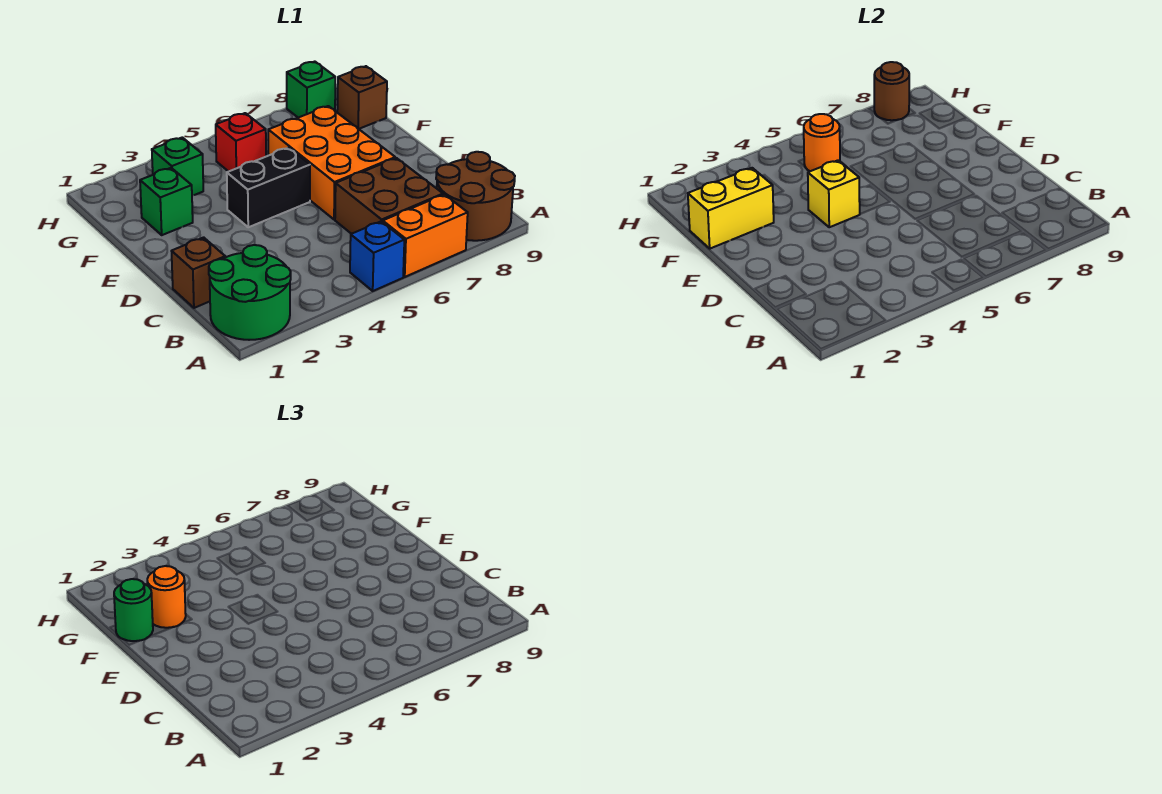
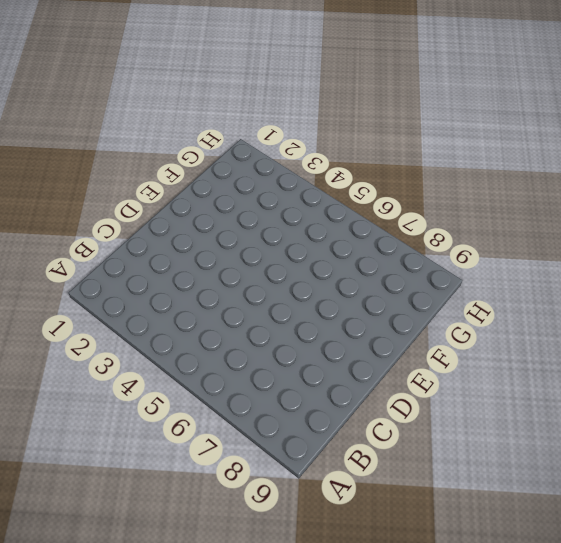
none -> green round brick A1:B2 level 1
none -> blue brick A5 level 1
none -> orange brick A6:A7 level 1

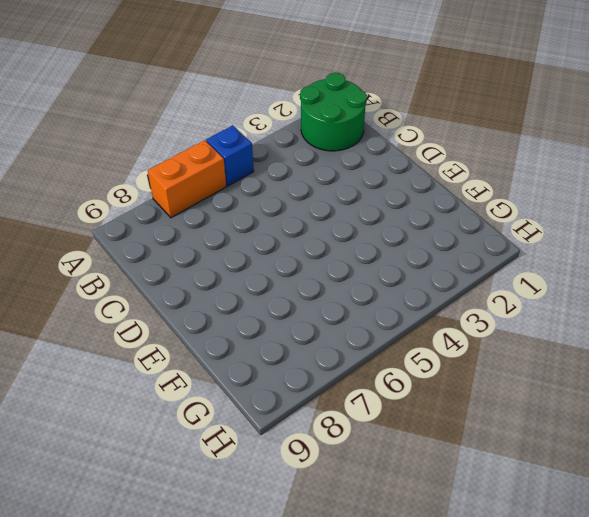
none -> brown round brick A8:B9 level 1
none -> brown brick B6:C7 level 1
none -> brown brick C1 level 1

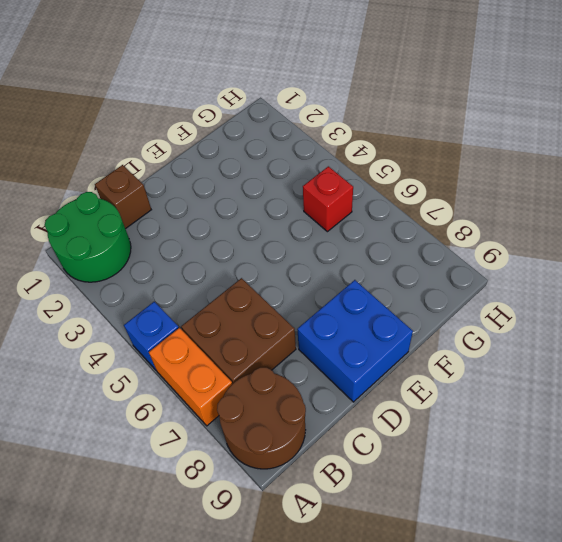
blue brick D8:E9 level 1 -> none
none -> orange brick D6:F7 level 1
none -> black brick E4:E5 level 1
none -> green brick F2 level 1

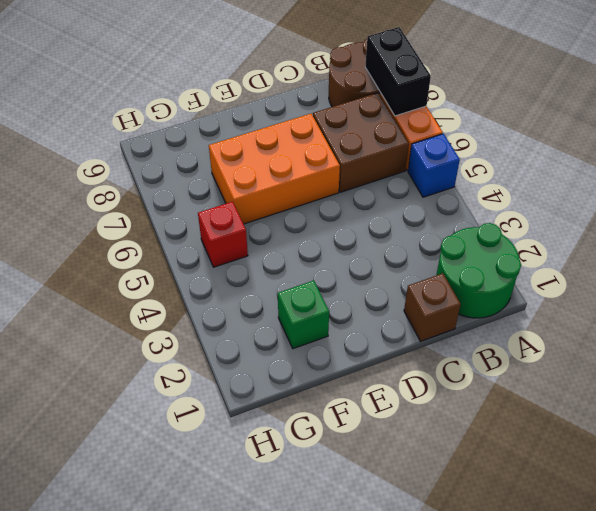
black brick A7:A8 level 2 -> black brick E4:E5 level 1
none -> green brick G3 level 1
none -> brown brick G9 level 1
none -> green brick H8 level 1

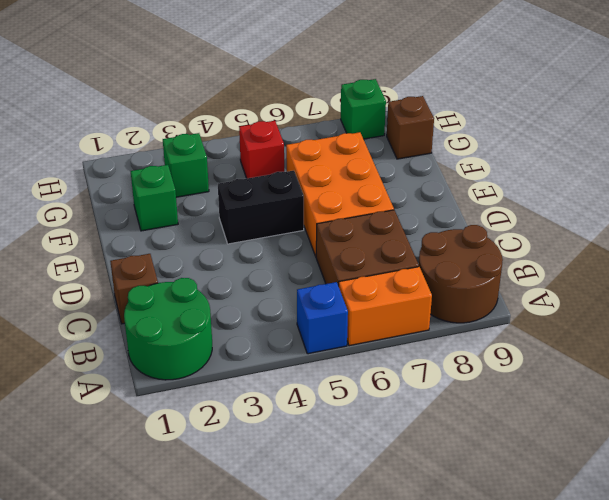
none -> yellow brick E4 level 2
none -> yellow brick F1:F2 level 2
none -> orange round brick G5 level 2

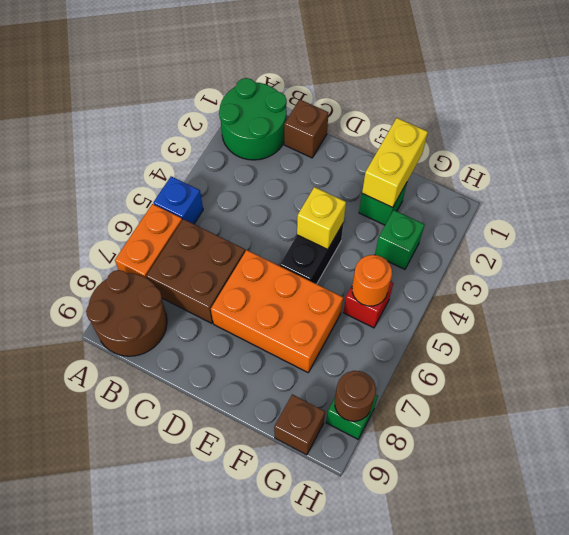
none -> green round brick F1 level 3
none -> orange round brick F2 level 3

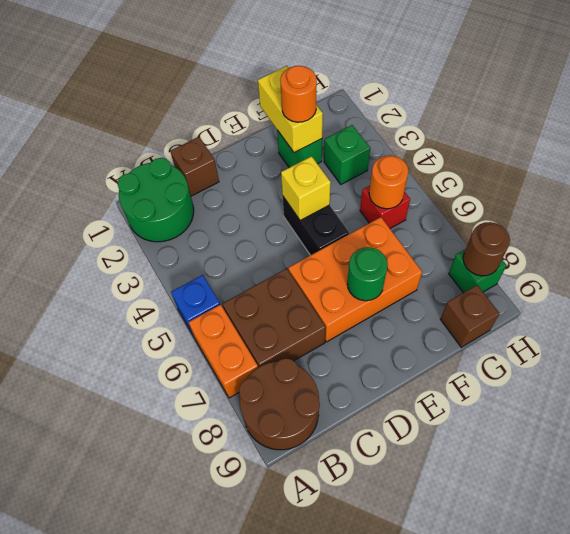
green round brick E7 level 2 -> green round brick F1 level 3

